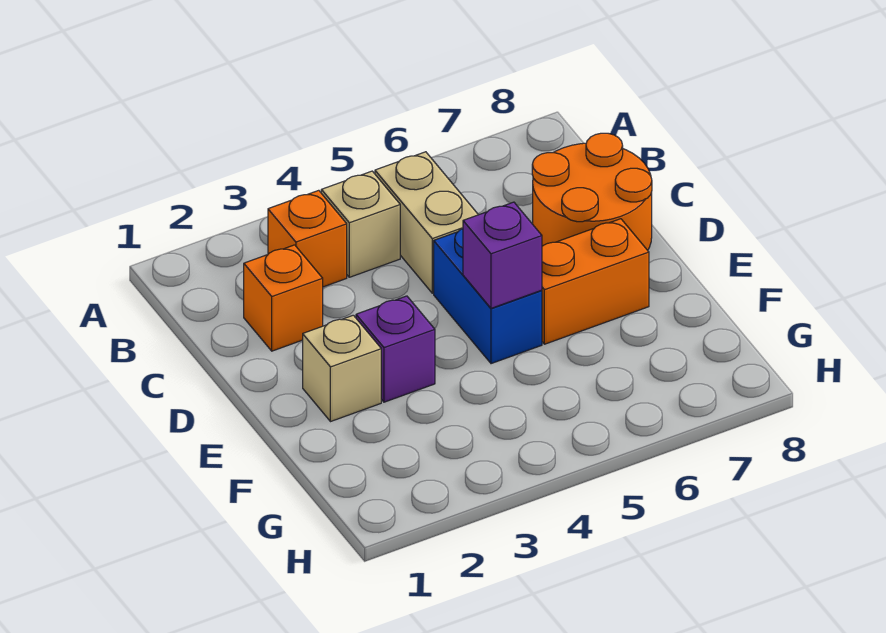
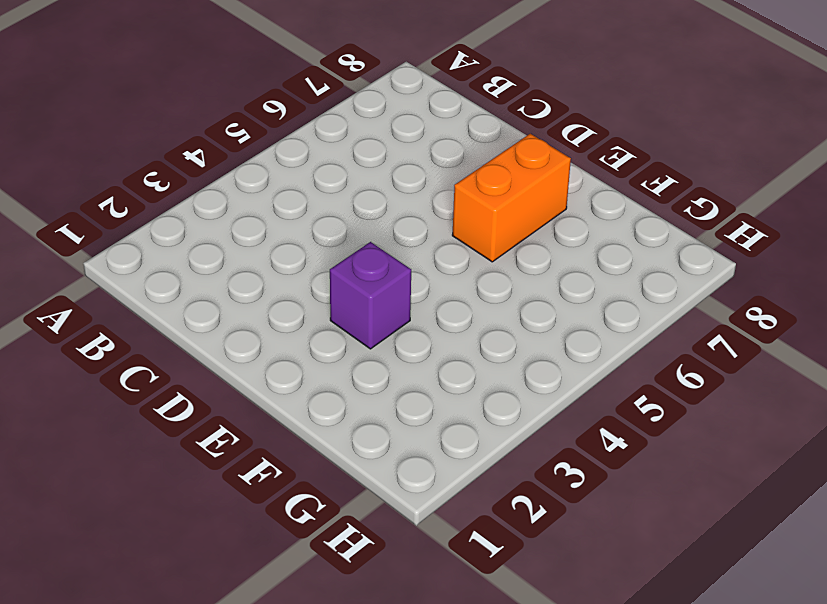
none -> orange brick B3 level 1
none -> tan brick B4 level 1

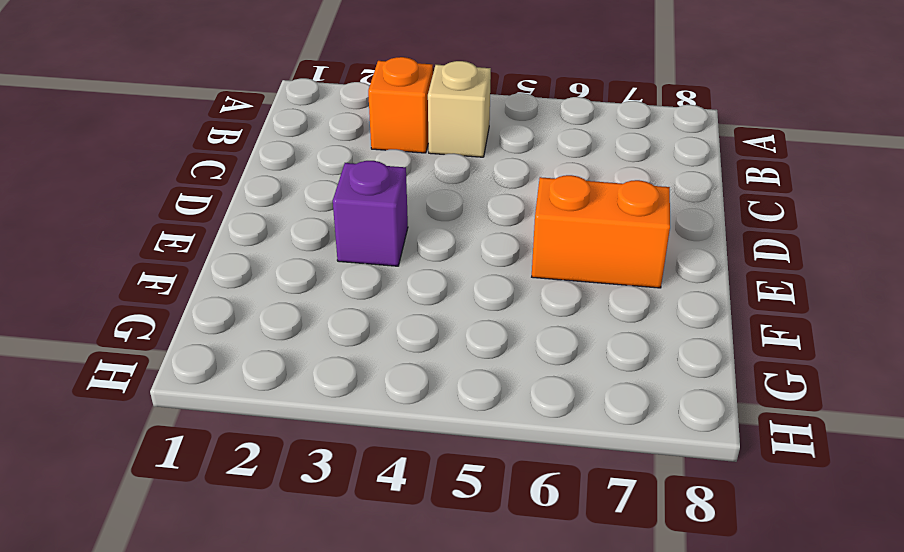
none -> tan brick B5:C5 level 1
none -> orange brick C2 level 1

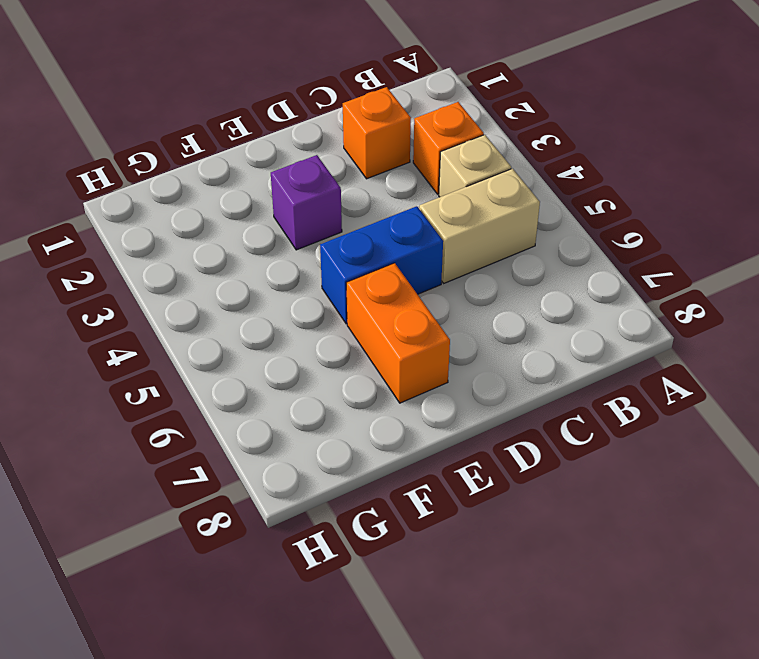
none -> orange round brick C7:D8 level 1
none -> tan brick E2 level 1

